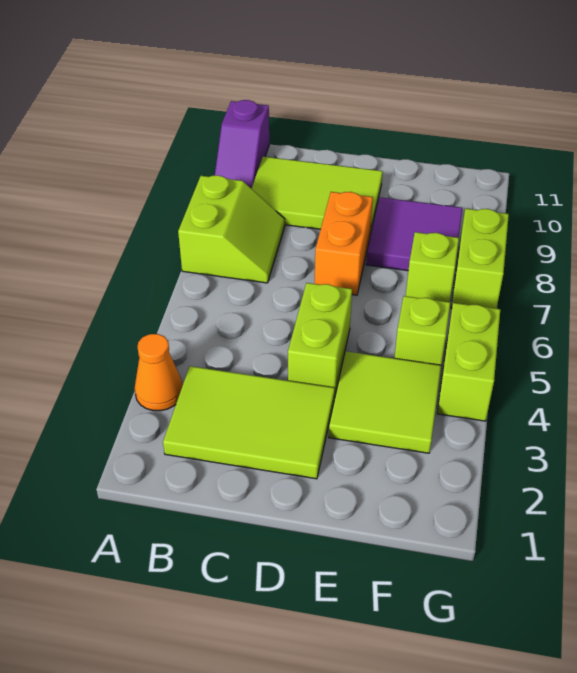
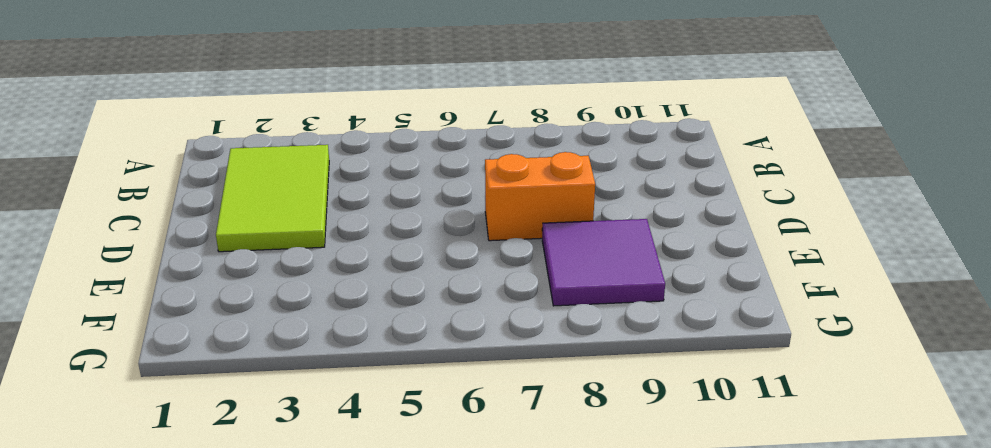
none -> orange cone A3 level 1
none -> lime slope A7:B8 level 1 top A
none -> purple slope A10:A11 level 1 top 11

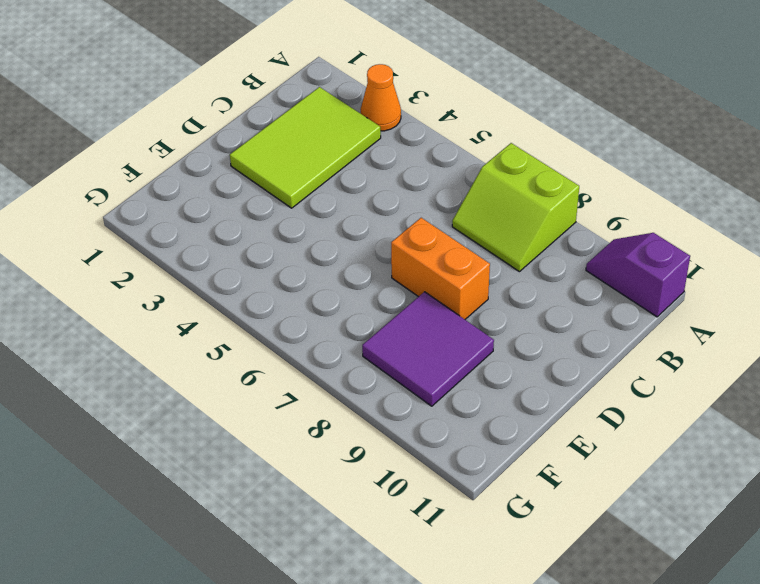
none -> lime tile B9:D10 level 1
none -> lime brick D4:D5 level 1
none -> lime tile E3:F4 level 1

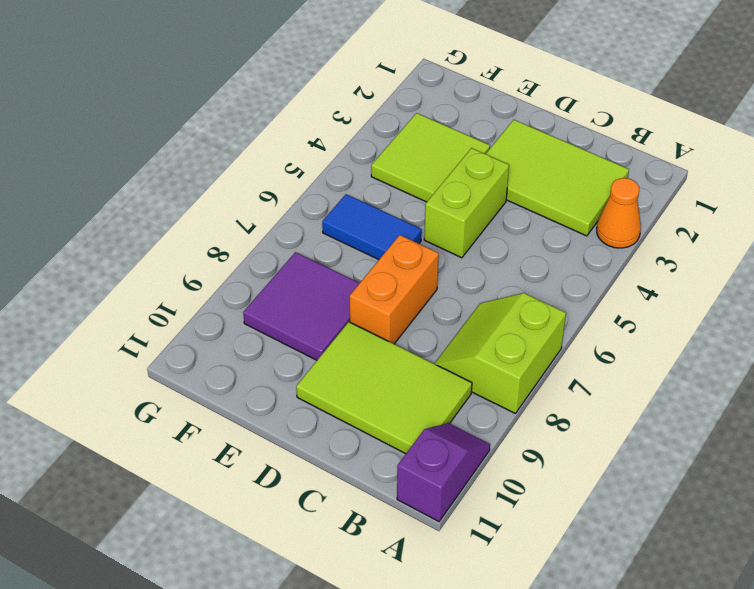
blue tile E6:F6 level 1 -> none
none -> lime brick F5 level 1
none -> lime brick F7 level 1
none -> lime brick G4:G5 level 1

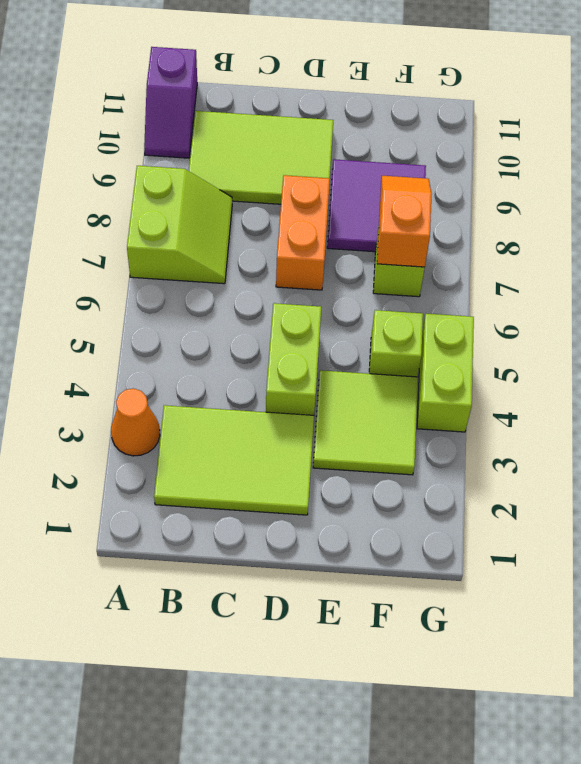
orange slope F7:F8 level 2 top 7 -> none
none -> lime brick G7:G8 level 1

